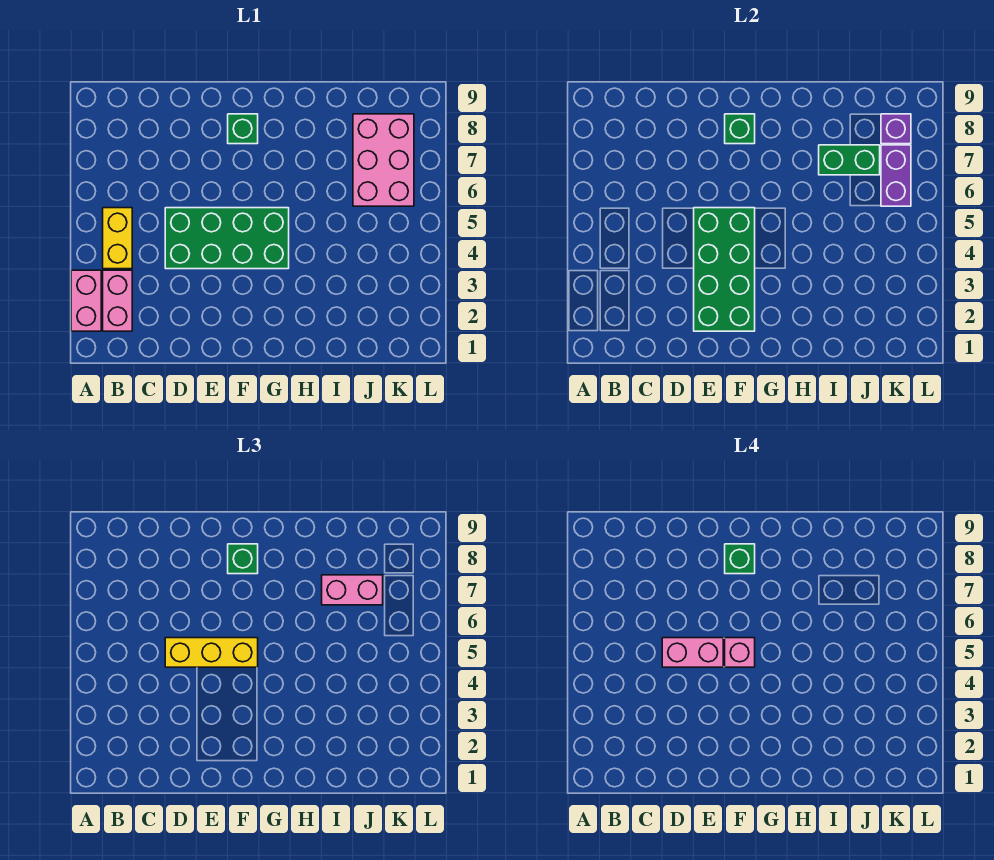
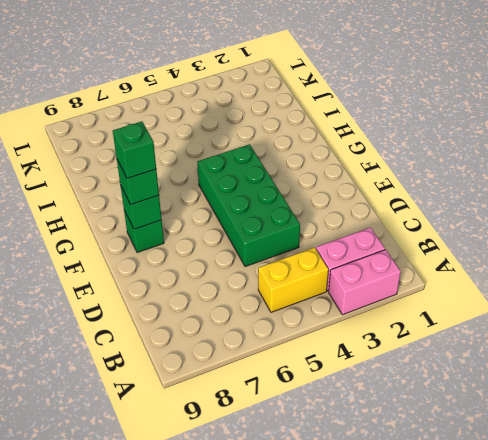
none -> pink brick J6:K8 level 1
none -> green brick E2:F5 level 2
none -> green brick I7:J7 level 2

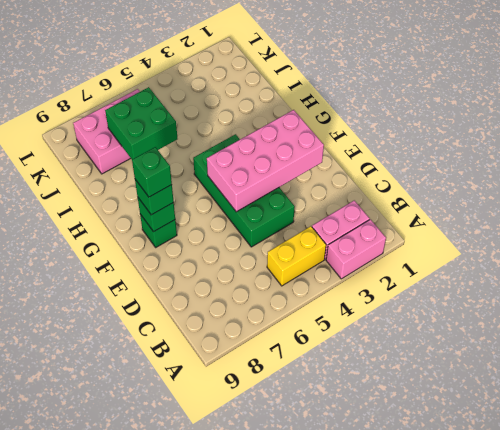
pink brick E2:F5 level 2 -> green brick E2:F5 level 2
green brick I6:J7 level 2 -> green brick I7:J7 level 2
none -> purple brick K6:K7 level 2
none -> purple brick K8 level 2
none -> yellow brick D5:F5 level 3

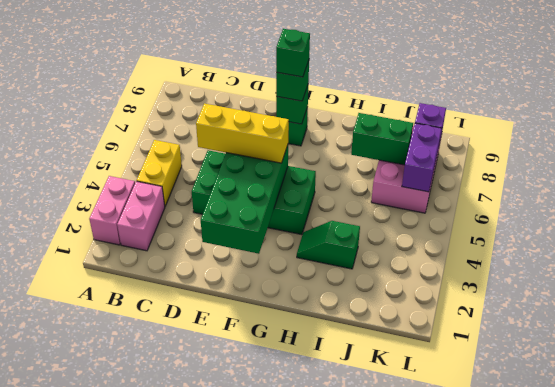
green slope H3:I3 level 1 top I -> none
none -> pink brick I7:J7 level 3
none -> pink brick D5:E5 level 4
none -> pink brick F5 level 4

